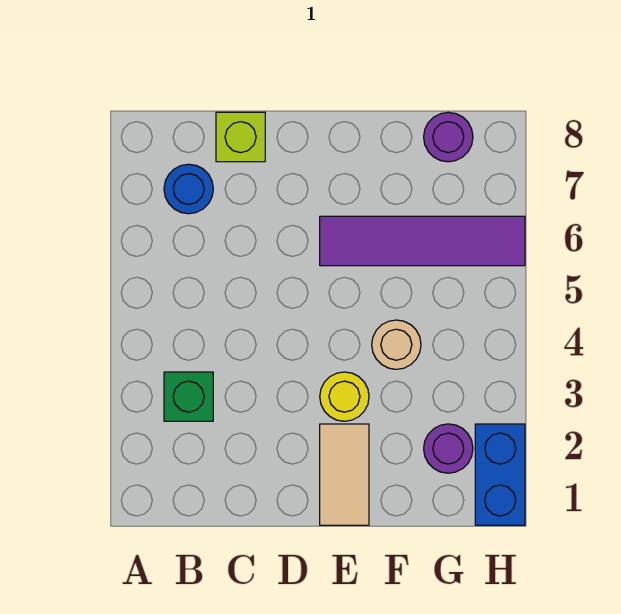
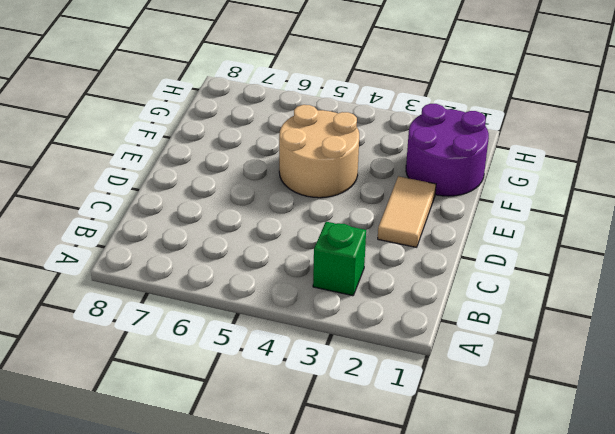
tan tile D2:E2 level 1 -> tan tile E1:E2 level 1
tan round brick E4:F5 level 1 -> tan round brick F4 level 1
purple round brick F1:G2 level 1 -> purple round brick G2 level 1
none -> blue round brick B7 level 1
none -> lime brick C8 level 1

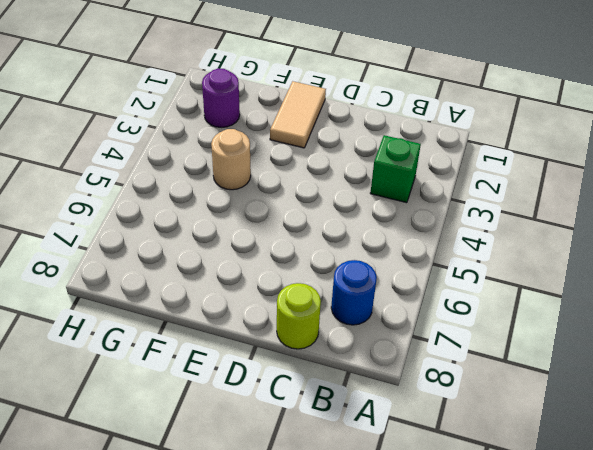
lime round brick C8 level 1 -> lime brick C8 level 1
none -> yellow round brick E3 level 1
none -> purple tile E6:H6 level 1

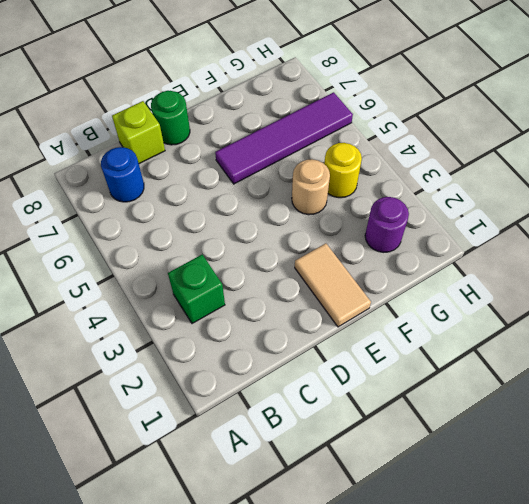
green round brick D8 level 1 -> none
yellow round brick G4 level 1 -> yellow round brick E3 level 1
none -> purple round brick G8 level 1
none -> blue brick H1:H2 level 1

